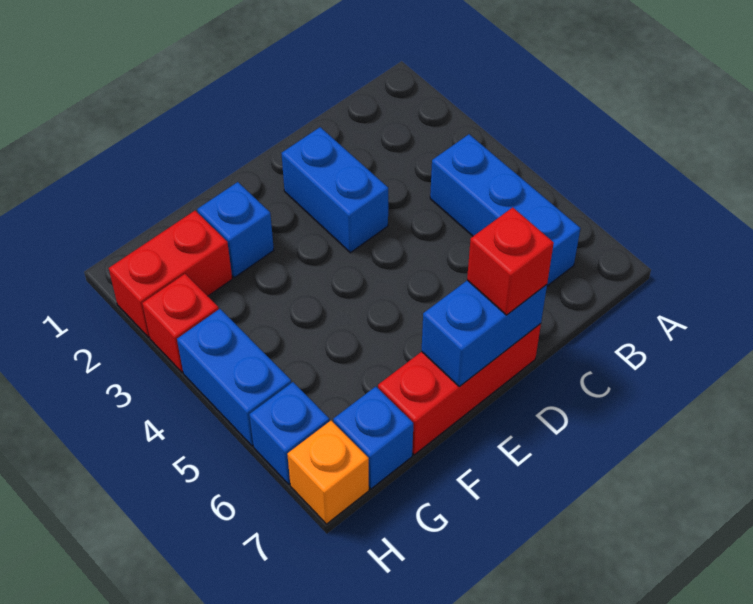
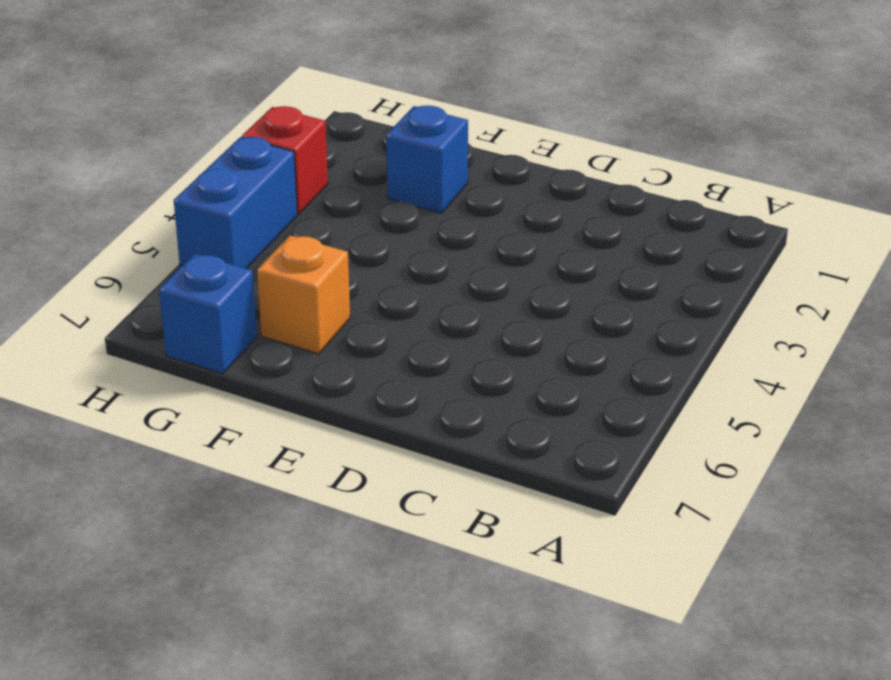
orange brick F6 level 1 -> orange brick H7 level 1
none -> blue brick B4:B6 level 1
none -> blue brick D2:D3 level 1
none -> red brick D7:F7 level 1

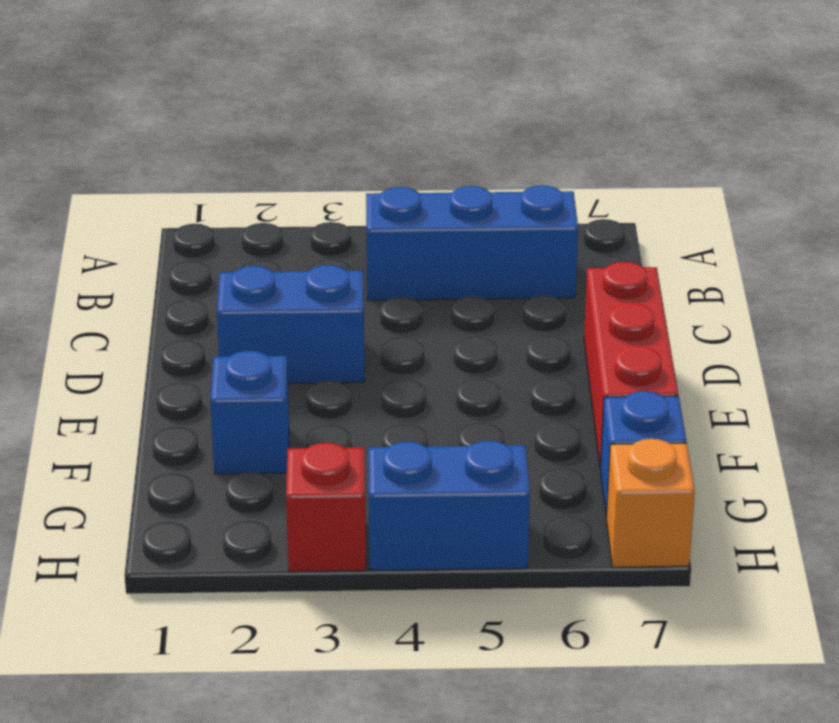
none -> red brick G2:H2 level 1
none -> blue brick H6 level 1
none -> blue brick D7:E7 level 2

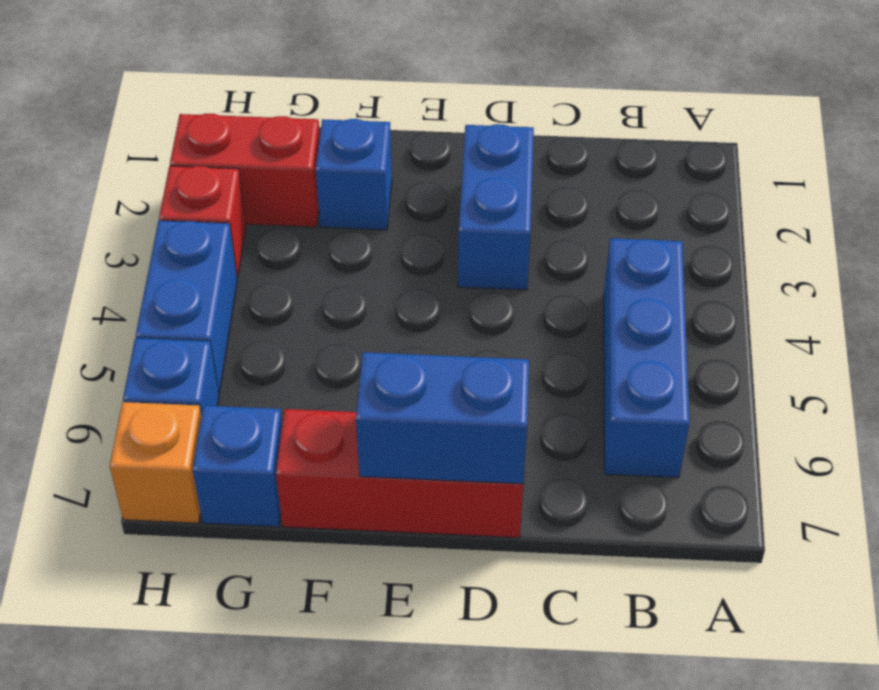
none -> red brick D7 level 3

